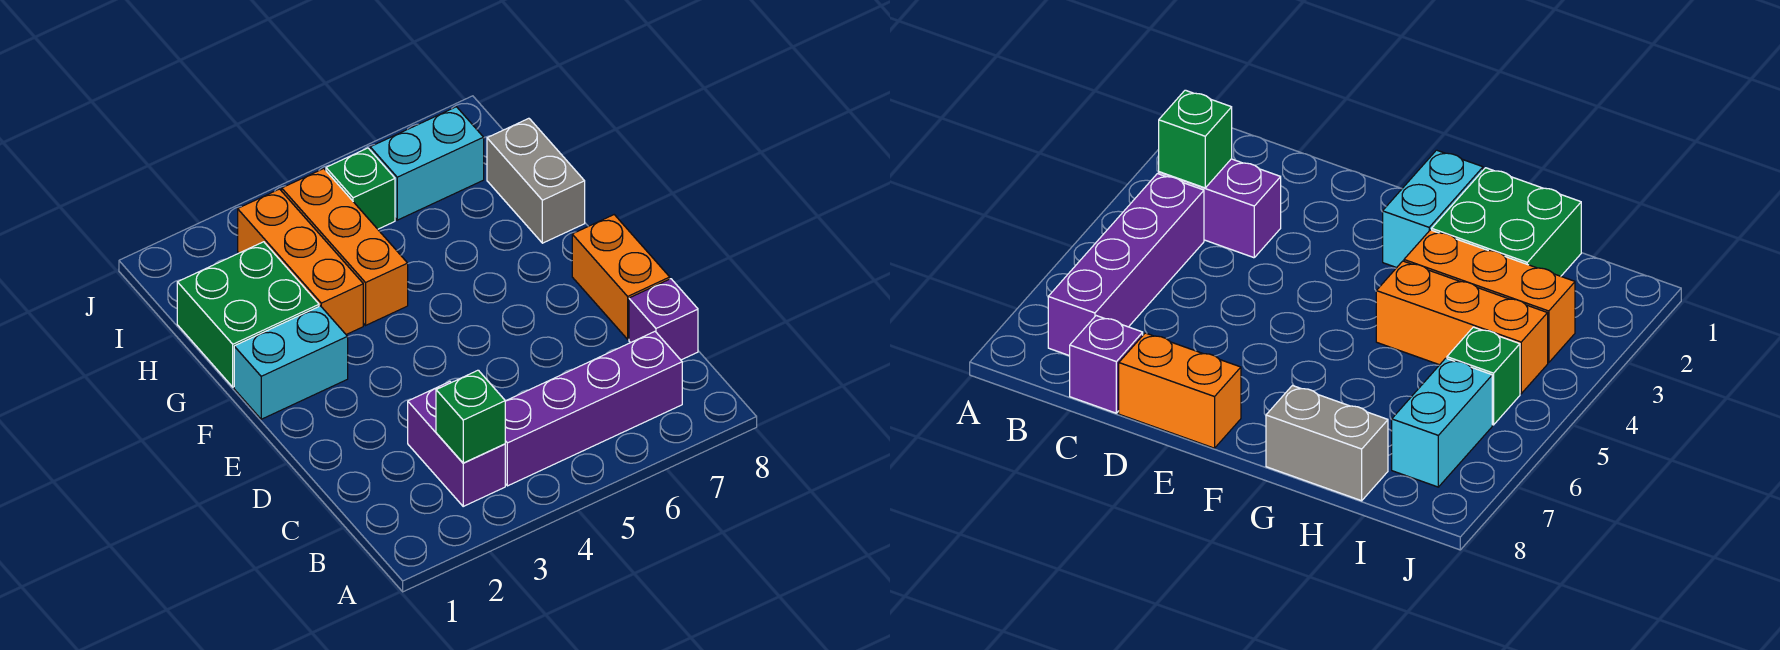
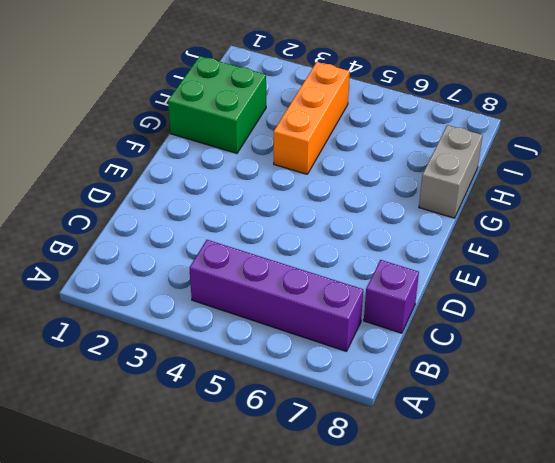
none -> purple brick B3:C3 level 1
none -> orange brick D8:E8 level 1
none -> cyan brick F1:F2 level 1

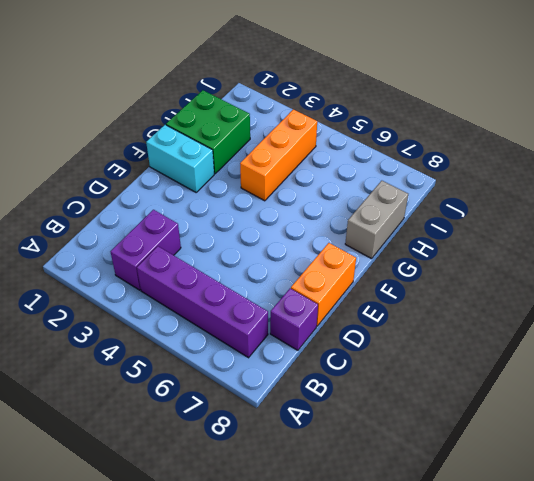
none -> orange brick G3:I3 level 1
none -> green brick I5 level 1
none -> cyan brick I6:I7 level 1

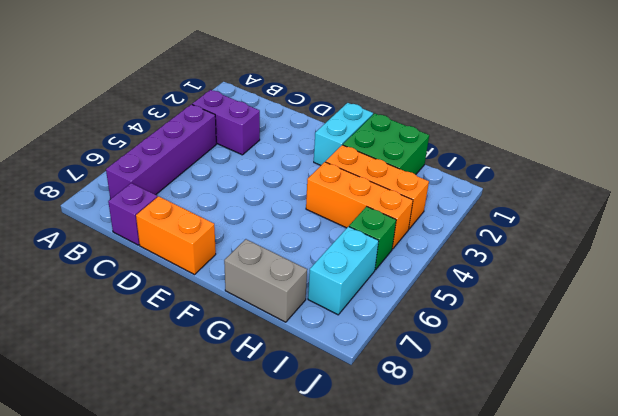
none -> green brick B3 level 2

